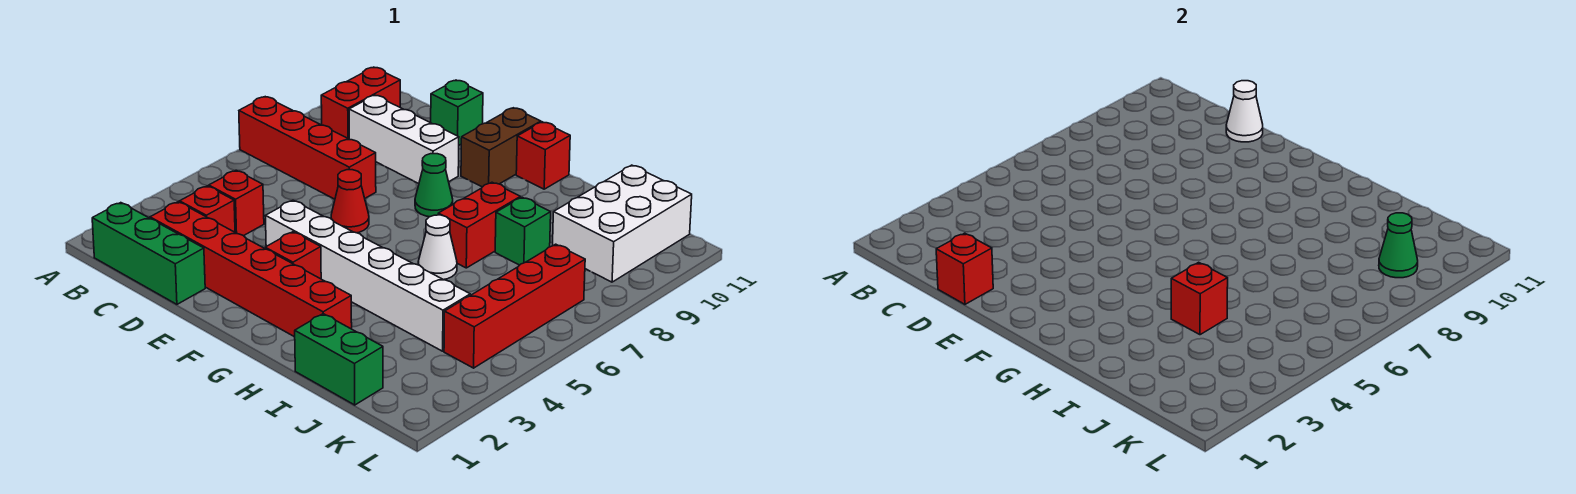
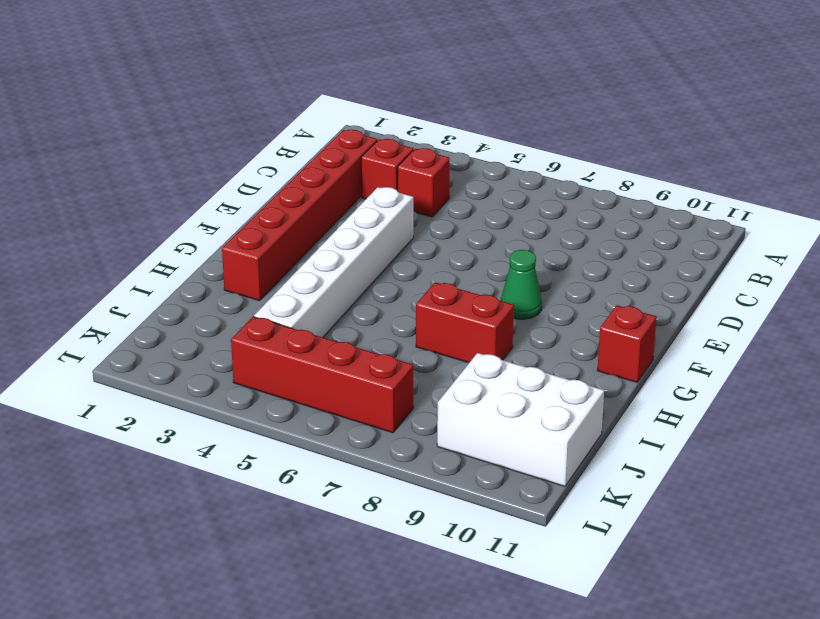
none -> red brick A7:D7 level 1
none -> green brick B1:D1 level 1
none -> red brick B9:B10 level 1

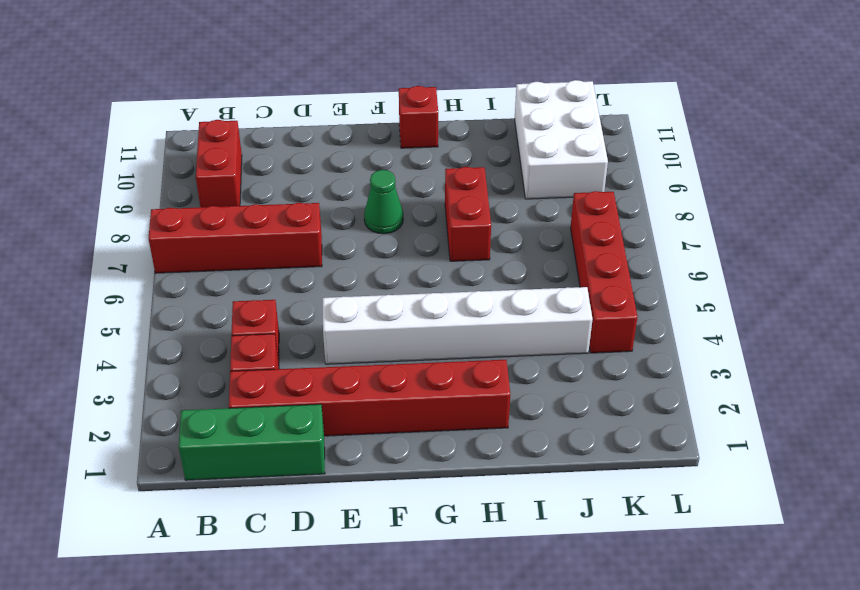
none -> white brick C9:E9 level 1
none -> green brick D11 level 1
none -> red cone E6 level 1

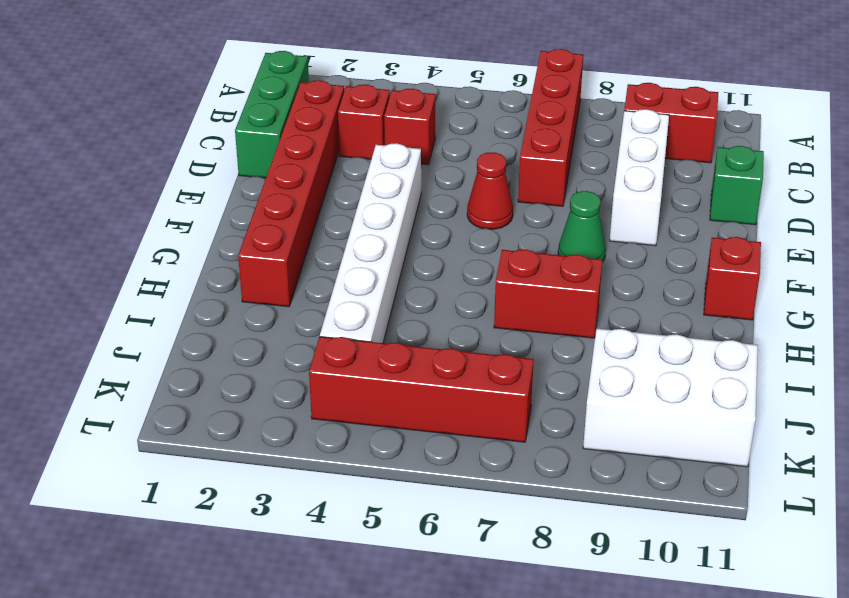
none -> red brick F3 level 1
none -> brown brick F10:F11 level 1
none -> white cone H6 level 1

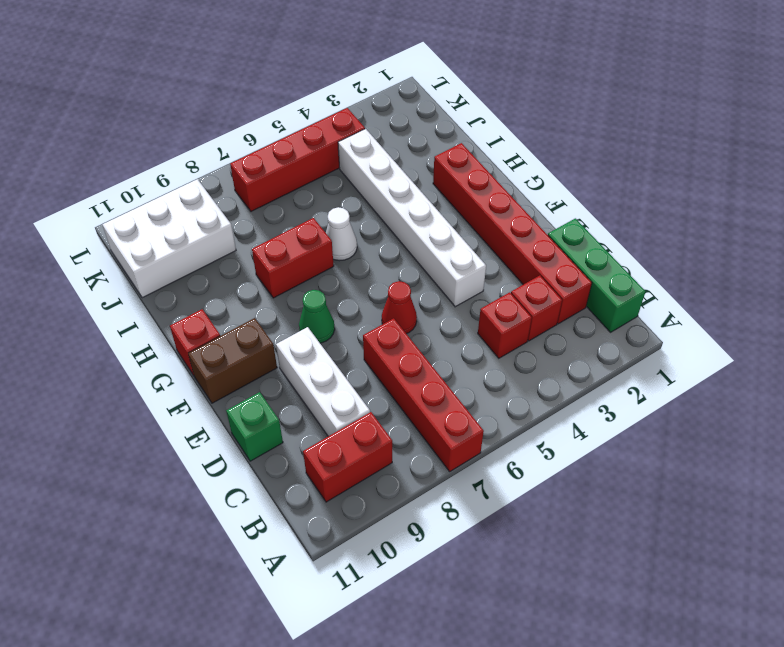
none -> red brick F3 level 1
none -> green brick I1:J1 level 1
none -> green brick I8 level 1

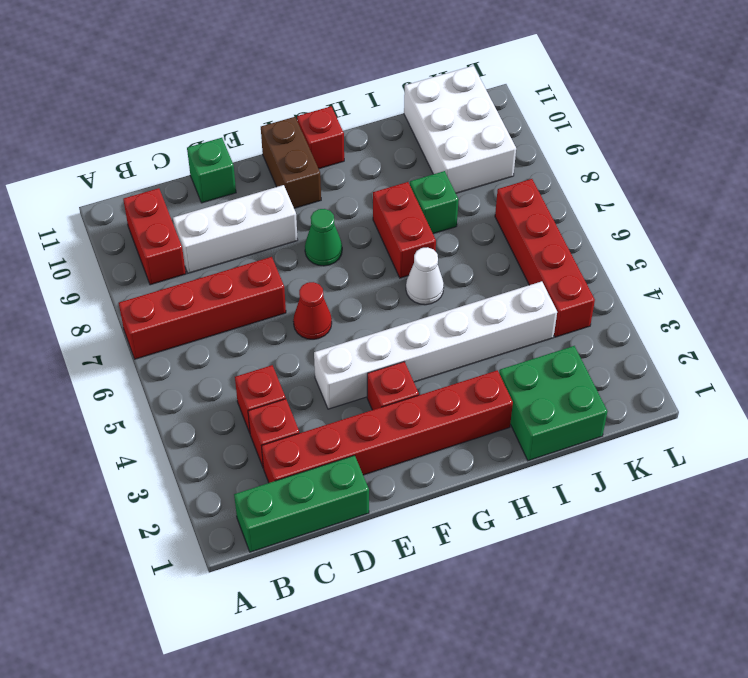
green brick I1:J2 level 1 -> green brick I1:J1 level 1
none -> red brick D1 level 2
none -> white cone D11 level 2
none -> red brick I4 level 2

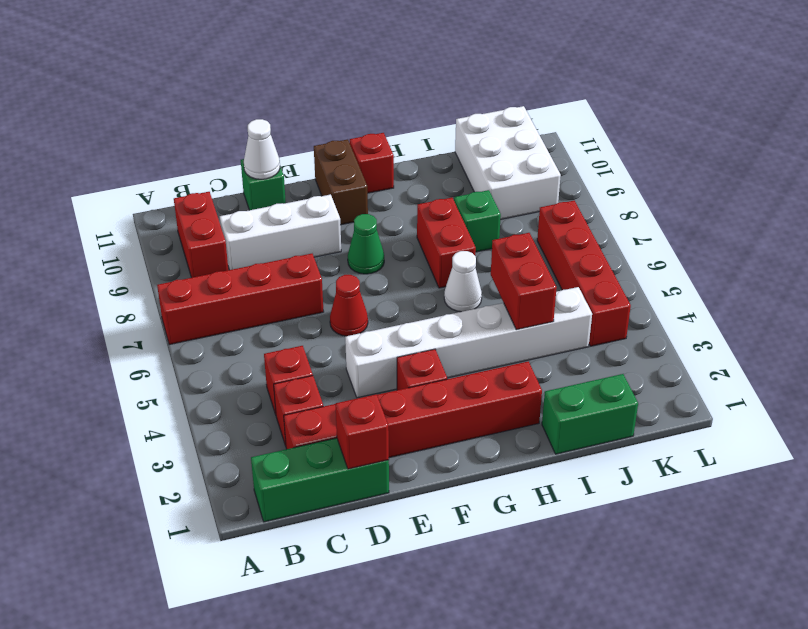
red brick I4:I5 level 2 -> red brick I4 level 2
none -> green cone K9 level 2

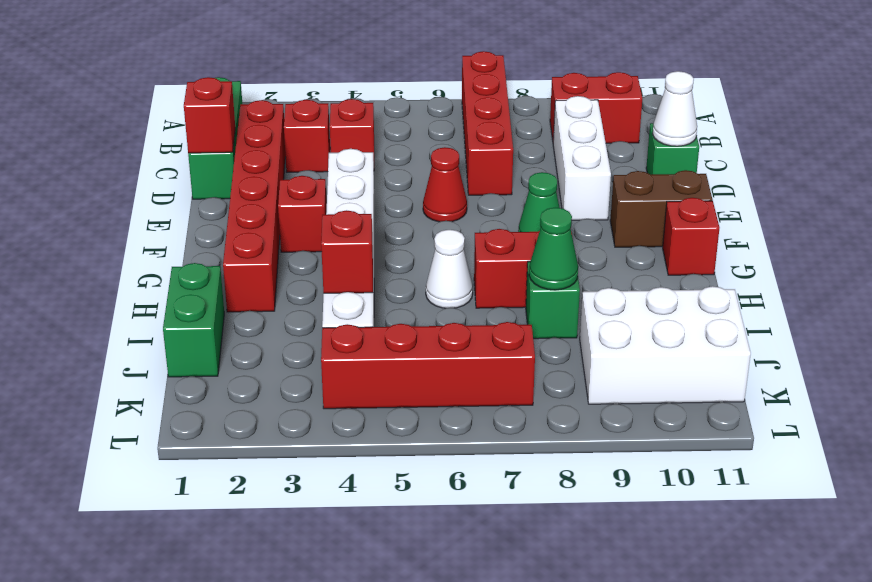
green cone I8 level 2 -> green cone K9 level 2

